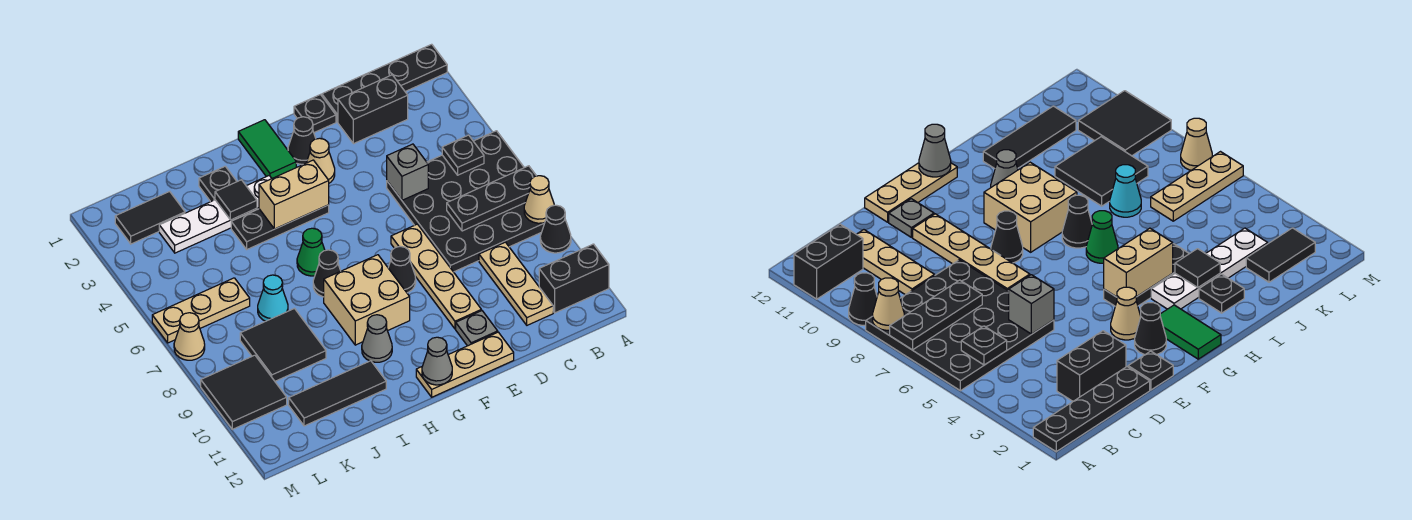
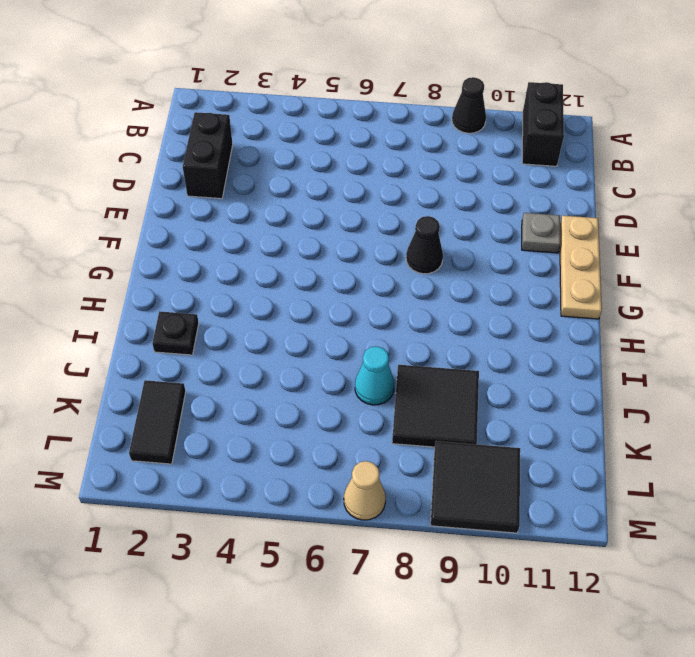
none -> black plate A1:D1 level 1
none -> black plate A5:D8 level 1
none -> tan plate C9:C11 level 1
none -> black plate E1 level 1

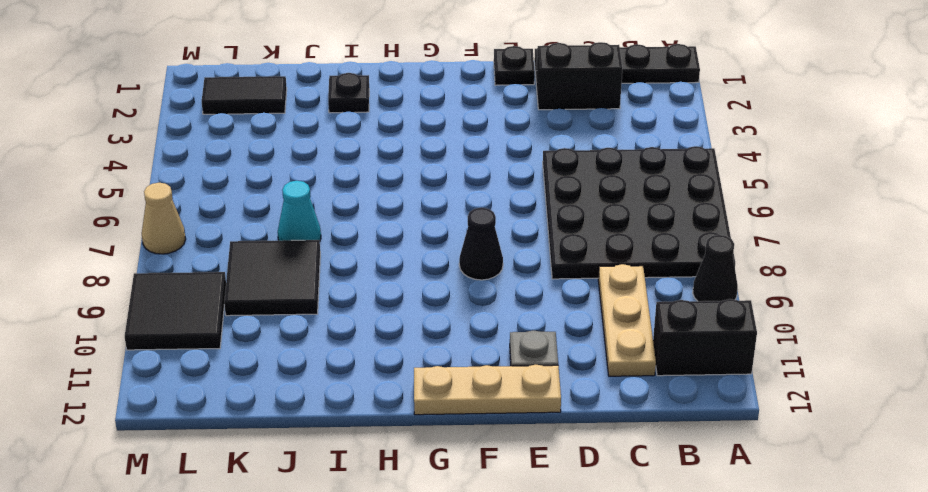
none -> tan plate E7:E10 level 1
none -> black cone F2 level 1
none -> tan cone F3 level 1
none -> green tile G1:G2 level 1

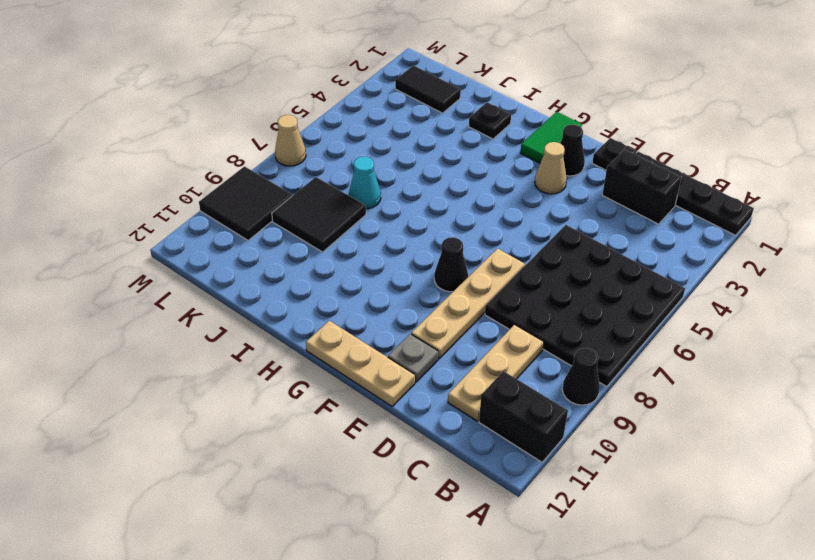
none -> black plate G4:I4 level 1
none -> tan brick G8:H9 level 1
none -> white plate H3:K3 level 1
none -> green cone H6 level 1

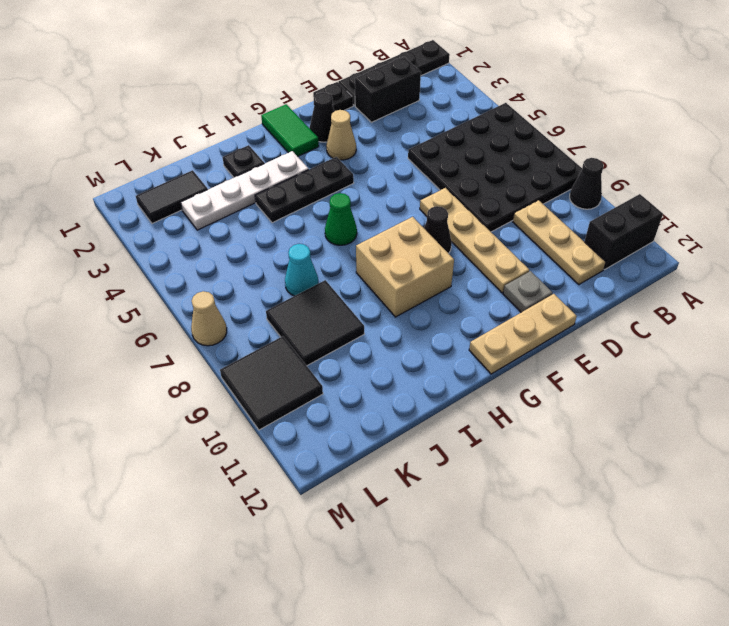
none -> black cone H7 level 1
none -> grey cone H10 level 1
none -> black tile I11:K11 level 1
none -> tan plate K6:M6 level 1

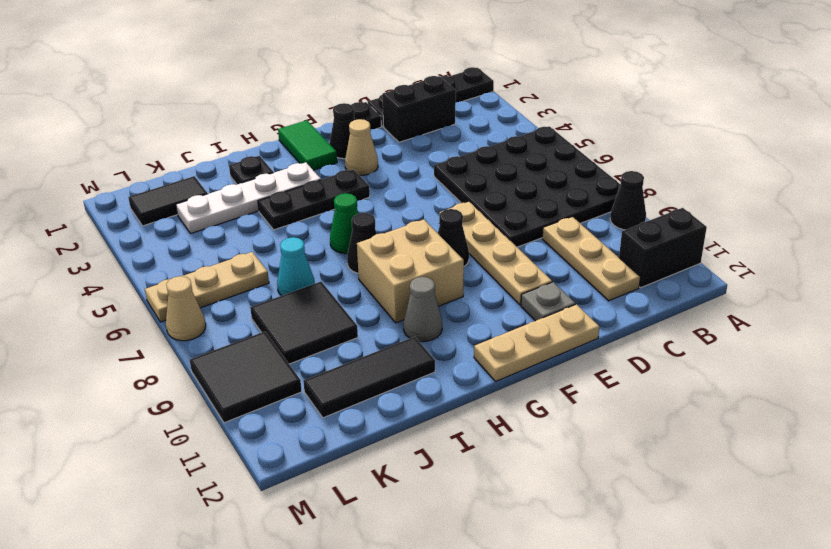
none -> black plate A7:C7 level 2
none -> tan cone A8 level 2
none -> black plate B5 level 2
none -> grey brick D5 level 2

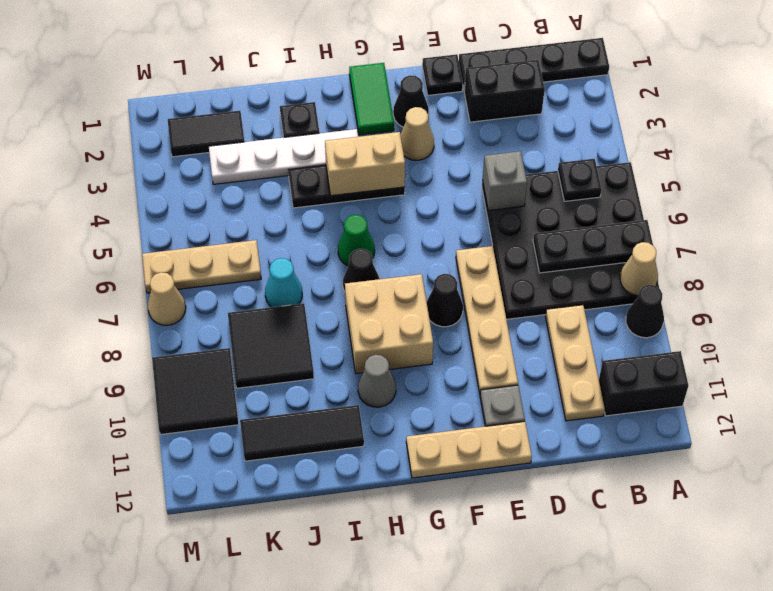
none -> grey cone G12 level 2
none -> black tile I3 level 2

